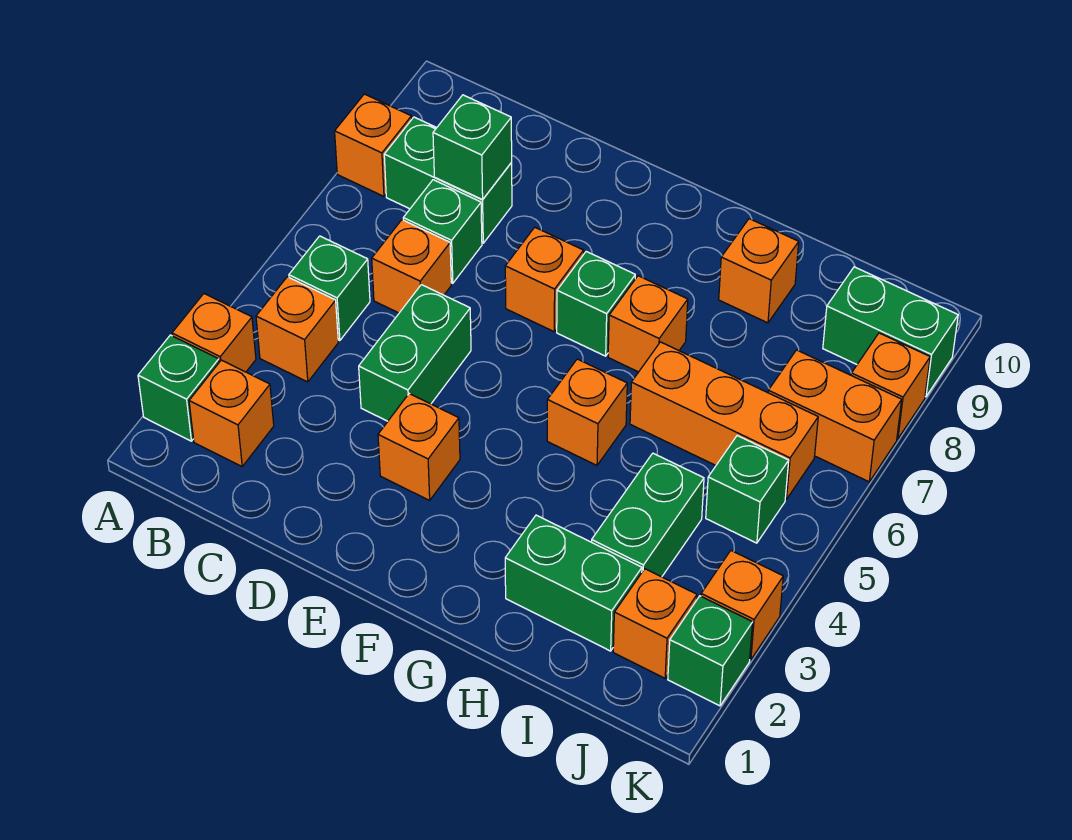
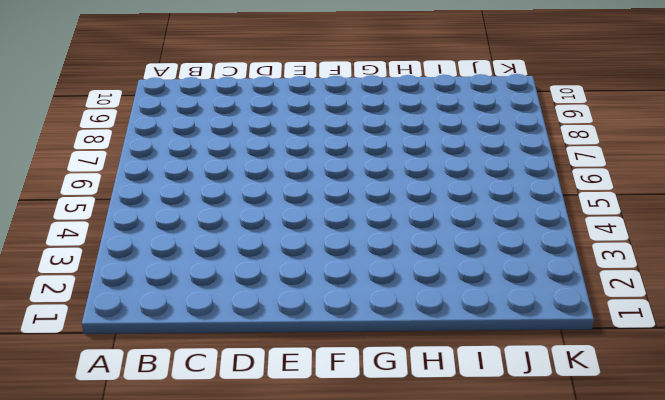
none -> green brick A2 level 1
none -> orange brick A3 level 1
none -> orange brick A8 level 1

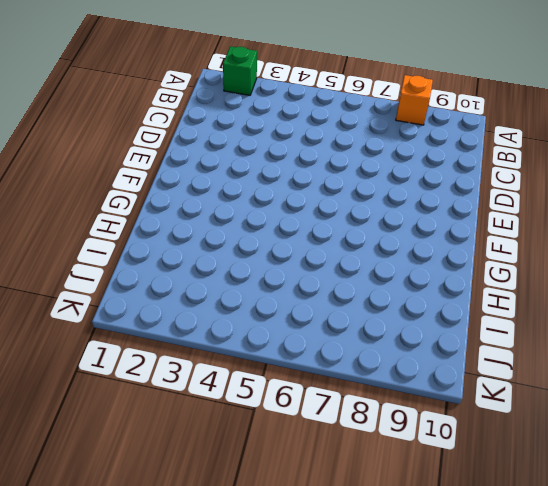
none -> orange brick A3 level 1
none -> orange brick B2 level 1
none -> orange brick B4 level 1

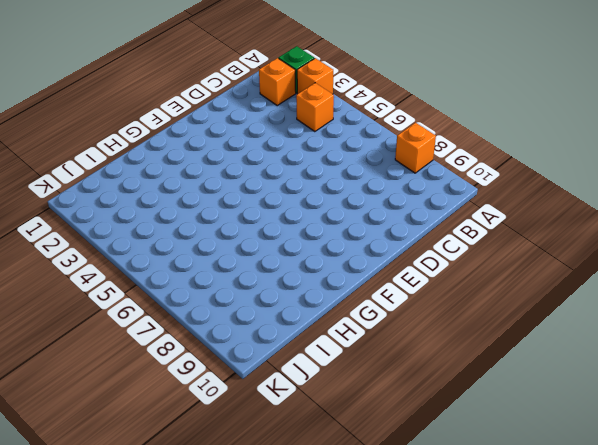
none -> green brick B5 level 1
none -> green brick B8:C8 level 1
none -> orange brick C6 level 1

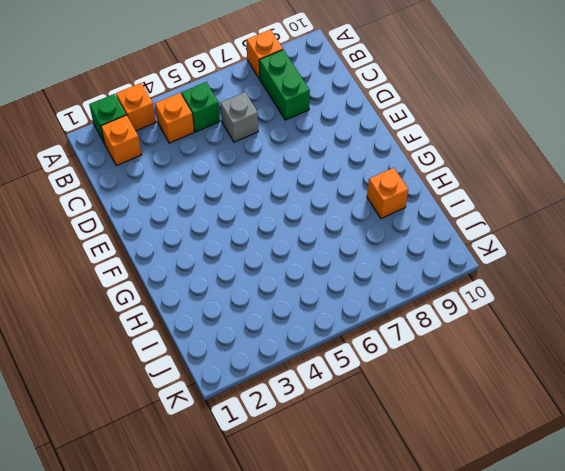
grey brick C6 level 1 -> orange brick C6 level 1
none -> green brick C7 level 1
none -> green brick D4:D5 level 1
none -> orange brick E3 level 1

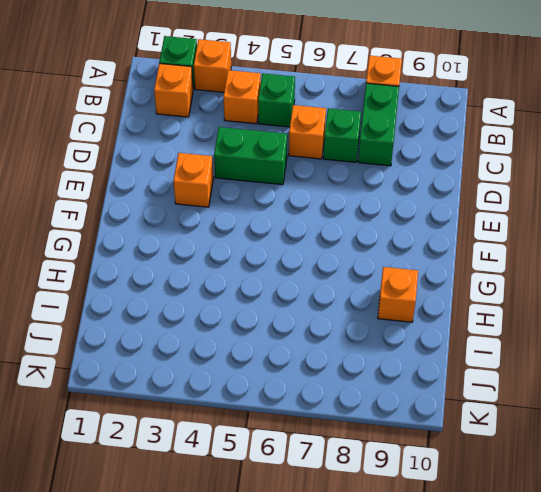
none -> orange brick E7 level 1
none -> green brick F7 level 1
none -> orange brick G5 level 1

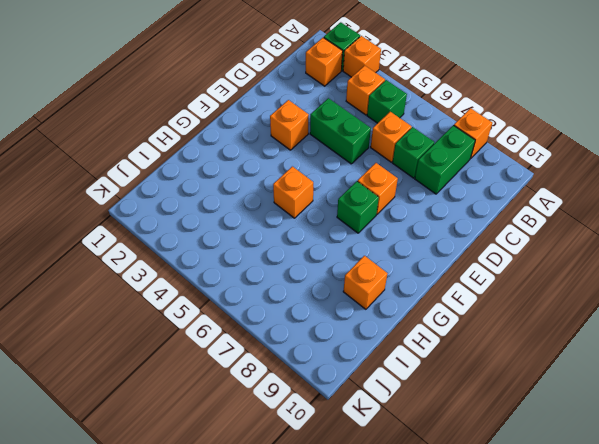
none -> orange brick G7 level 1
none -> green brick H2:I2 level 1
none -> orange brick H6:J6 level 1

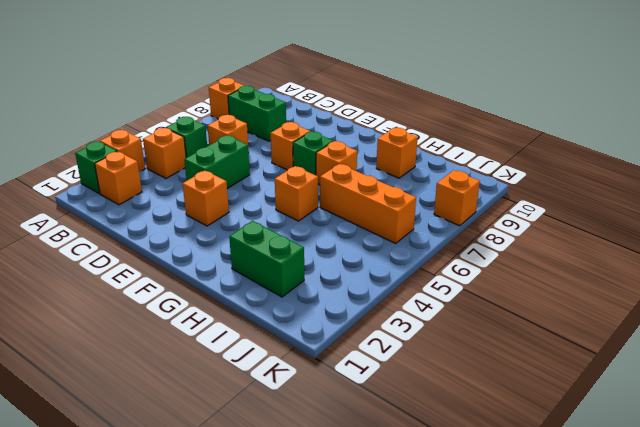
none -> green brick C7 level 1
none -> green brick I3:I4 level 1
none -> orange brick J2 level 1

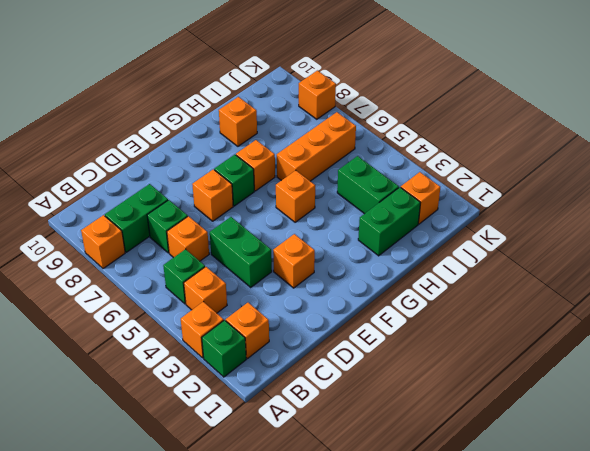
none -> green brick J5 level 1
none -> orange brick J7:K7 level 1
none -> green brick J9:K9 level 1

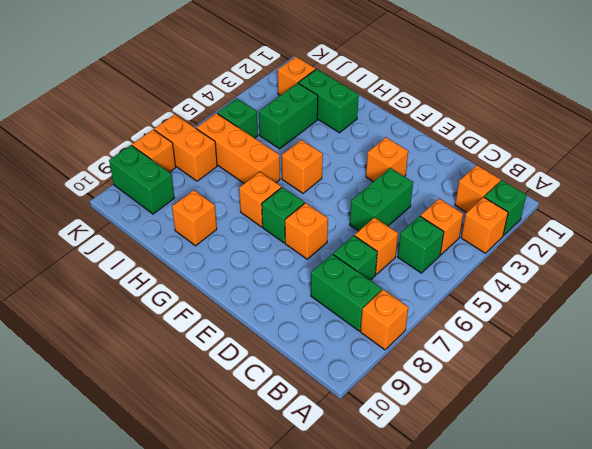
none -> green brick K2 level 1
none -> orange brick K3 level 1
none -> green brick C8 level 2

